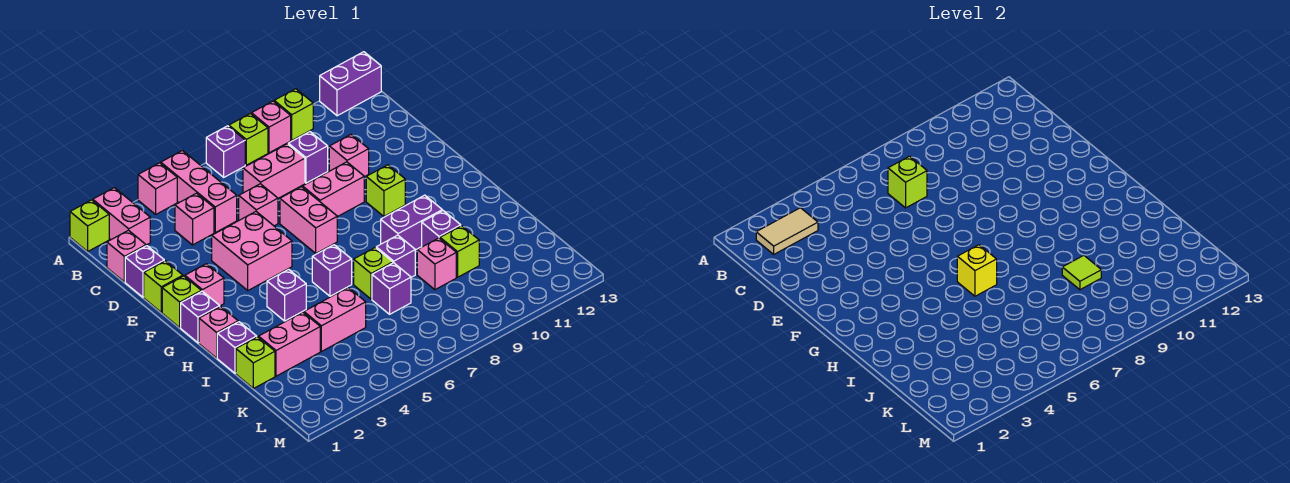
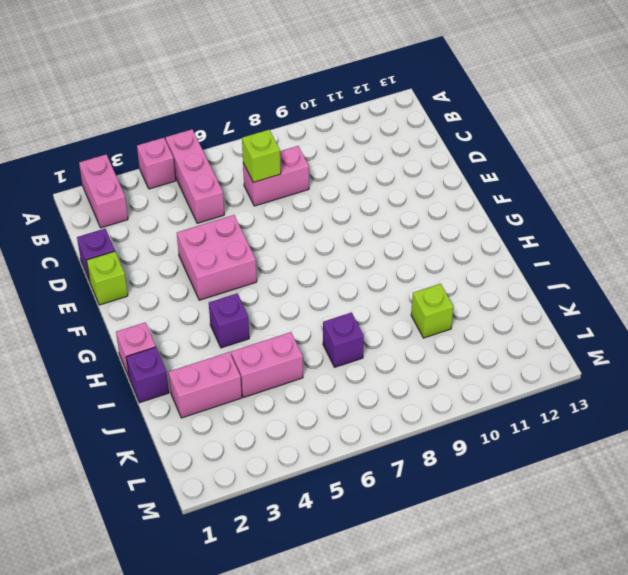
none -> lime brick A1 level 1
none -> purple brick A7 level 1
none -> lime brick A8 level 1
none -> pink brick A9 level 1

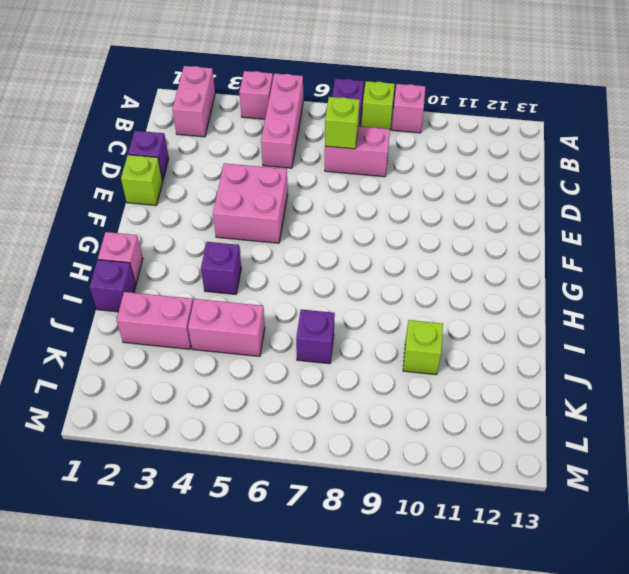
none -> lime brick A1 level 1
none -> lime brick A10 level 1
none -> purple brick A12:A13 level 1
none -> pink brick C1 level 1

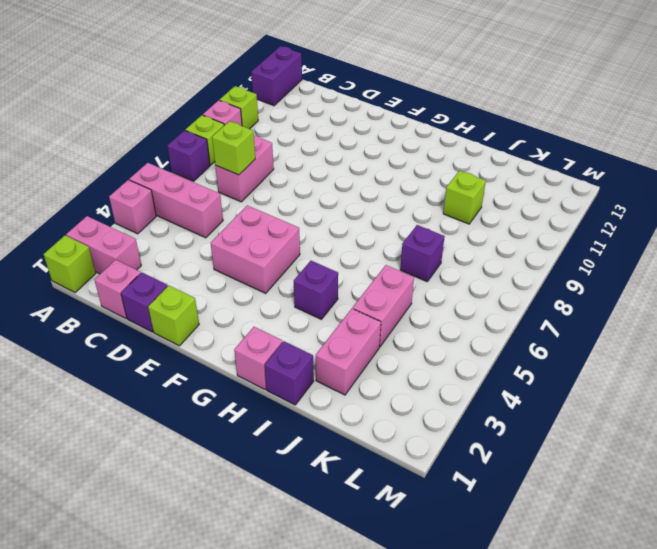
none -> pink brick C4 level 1
none -> purple brick C9 level 1
none -> pink brick D6 level 1
none -> pink brick D10 level 1

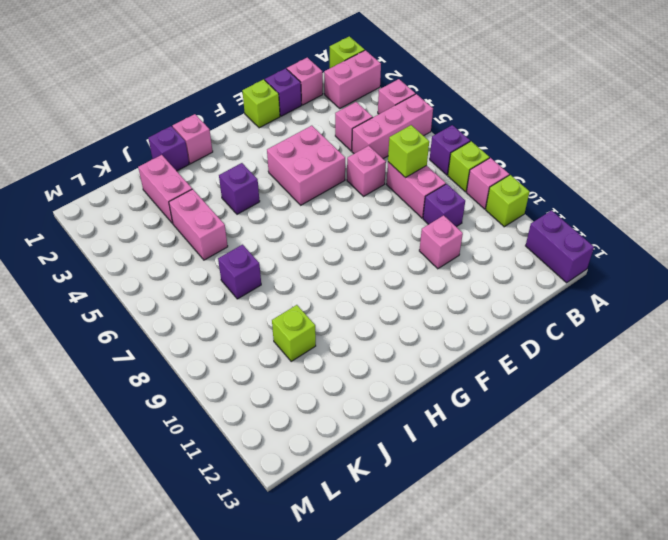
none -> pink brick E7:F7 level 1
none -> pink brick E8:E9 level 1
none -> lime brick F1 level 1
none -> pink brick F2 level 1

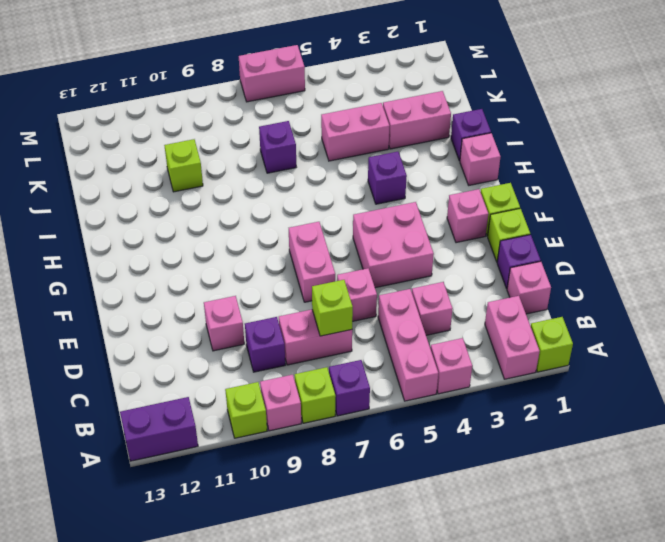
pink brick M6:M7 level 1 -> pink brick E8:E9 level 1
none -> lime brick F10 level 1
none -> purple brick G1 level 1
none -> purple brick H6 level 1
none -> purple brick H9:H10 level 1

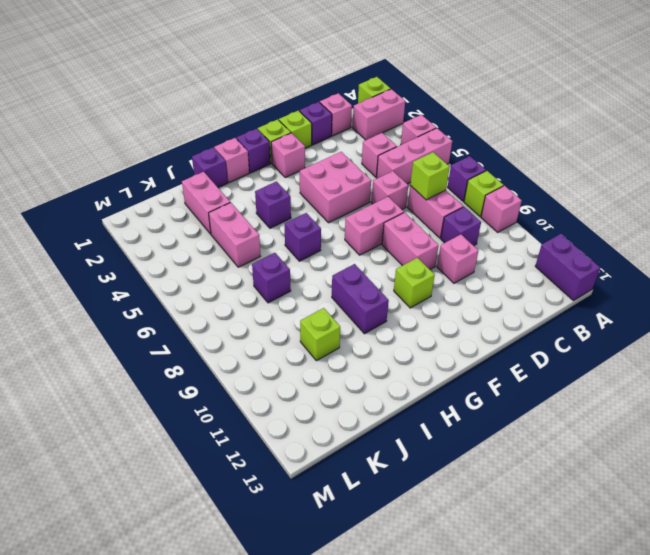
none -> lime brick A10 level 1
none -> lime brick I7 level 1
none -> purple brick I8 level 1
none -> purple brick I10 level 1

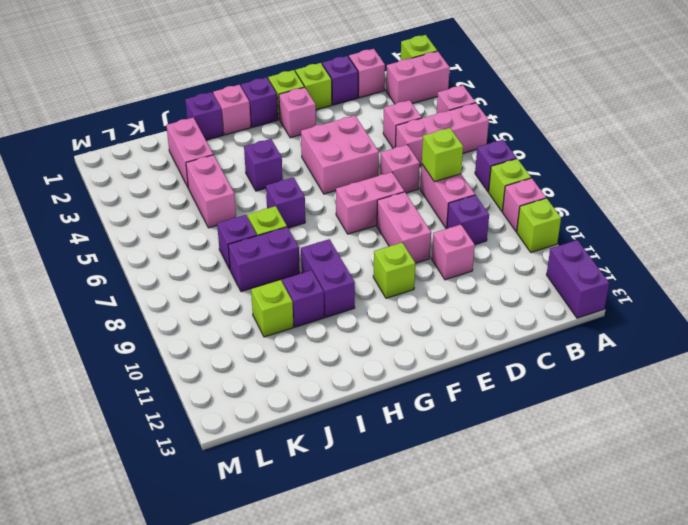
purple brick I8:J8 level 1 -> purple brick I8 level 1
none -> lime brick J1 level 1
none -> pink brick J9 level 1
none -> tan tile B2:B3 level 2
none -> yellow brick H6 level 2

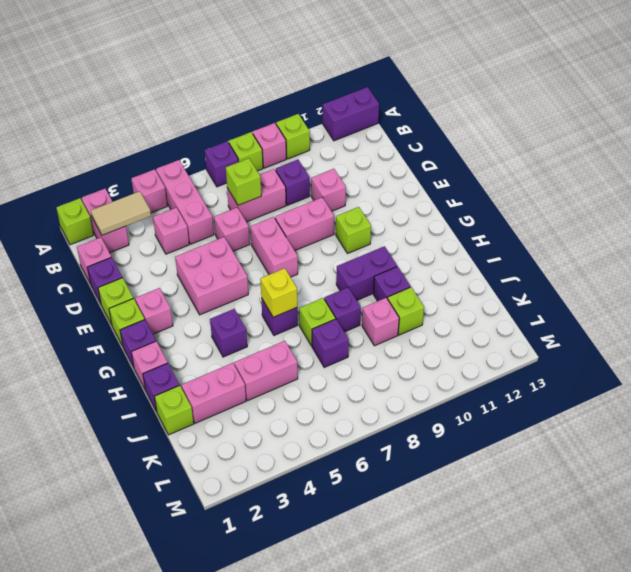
none -> lime tile J9 level 2

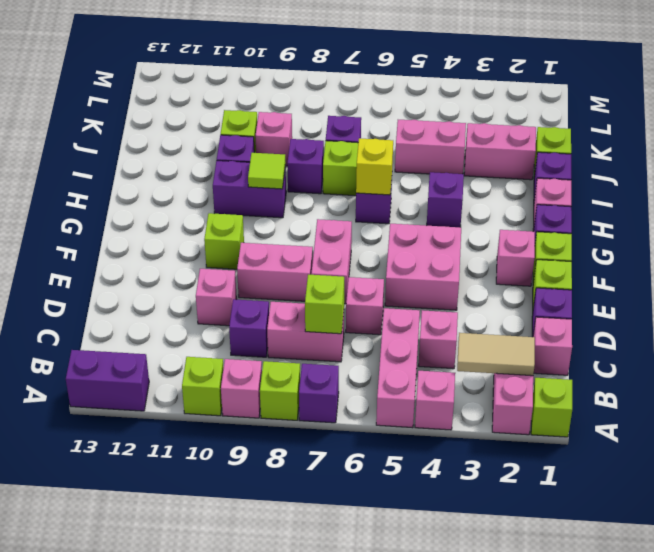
lime tile H9 level 2 -> lime tile J9 level 2

